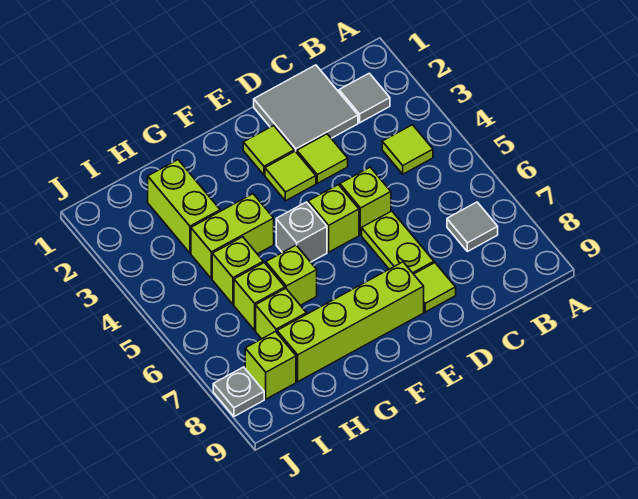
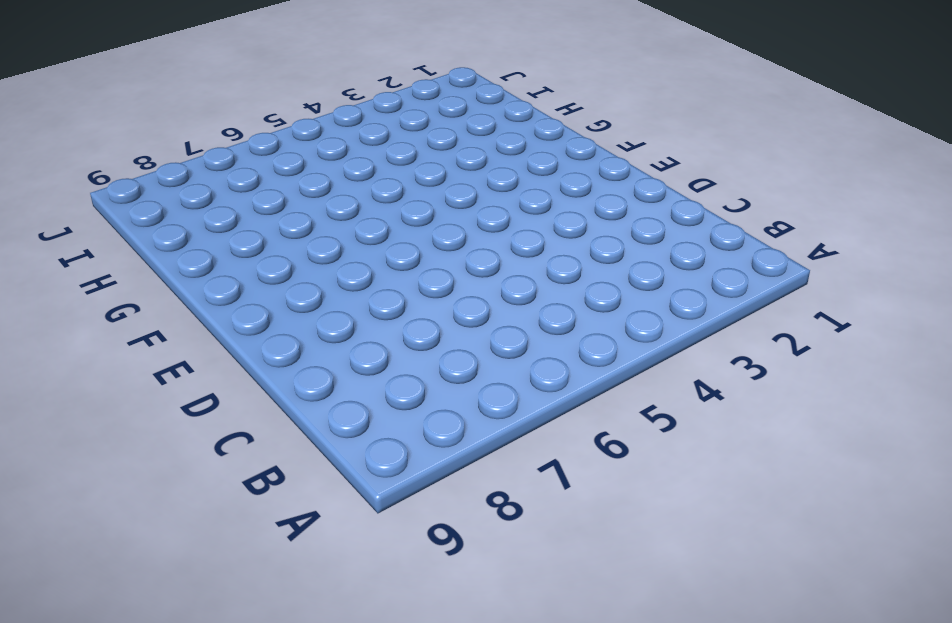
none -> grey tile B2 level 1
none -> lime tile B4 level 1
none -> grey tile B7 level 1

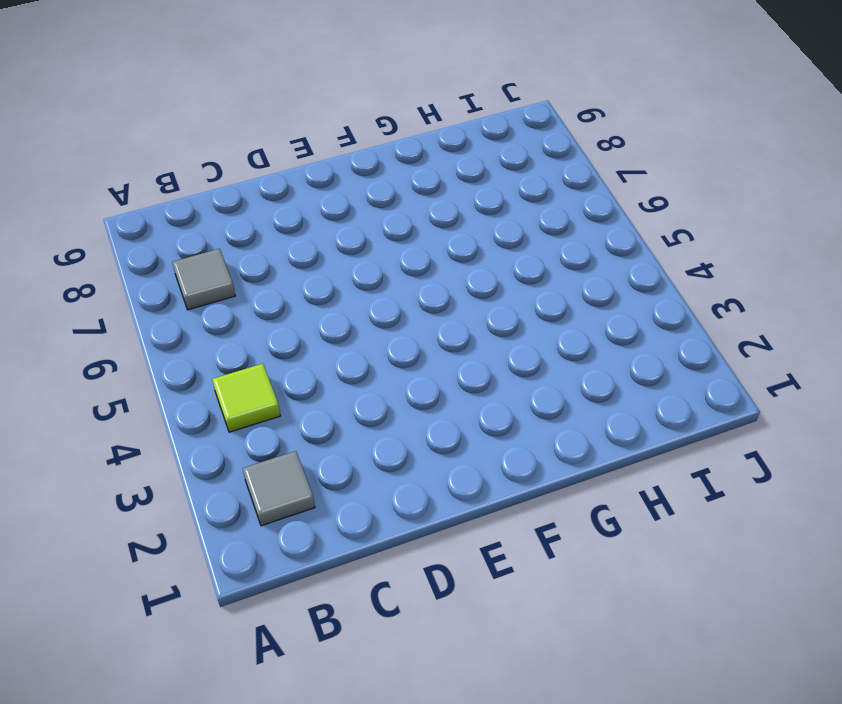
none -> grey tile C1:D2 level 1
none -> lime tile D3 level 1
none -> lime brick D5 level 1

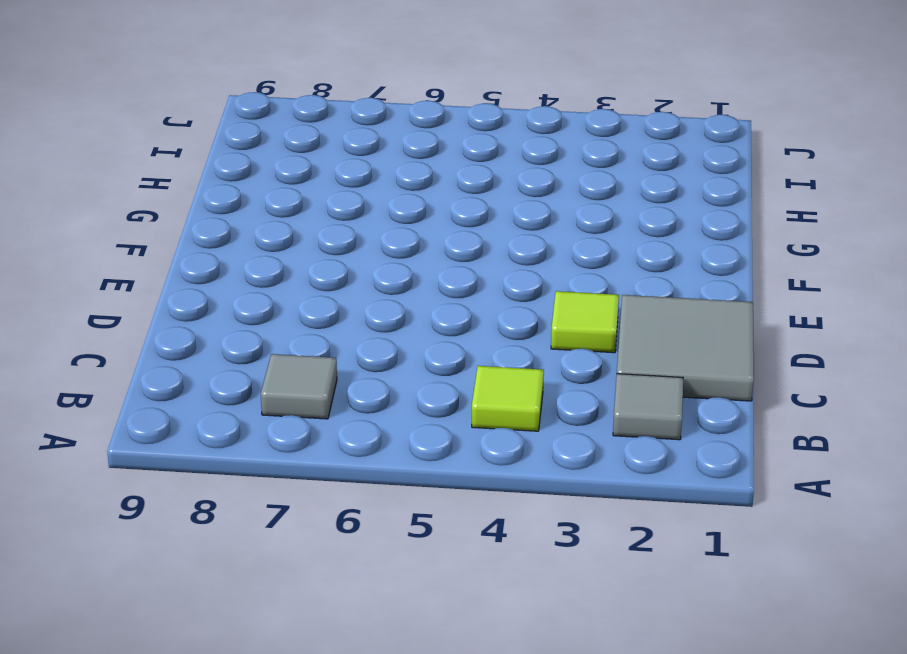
none -> lime brick D5 level 1
none -> lime plate D6:D7 level 1
none -> lime tile D8 level 1

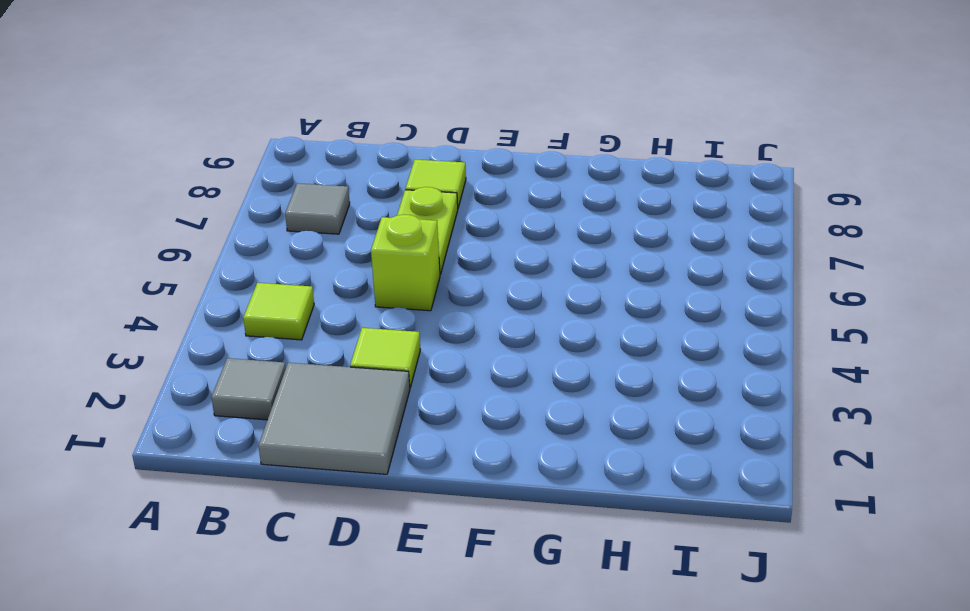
none -> lime tile E2 level 1
none -> lime tile E3 level 1
none -> lime brick E5 level 1

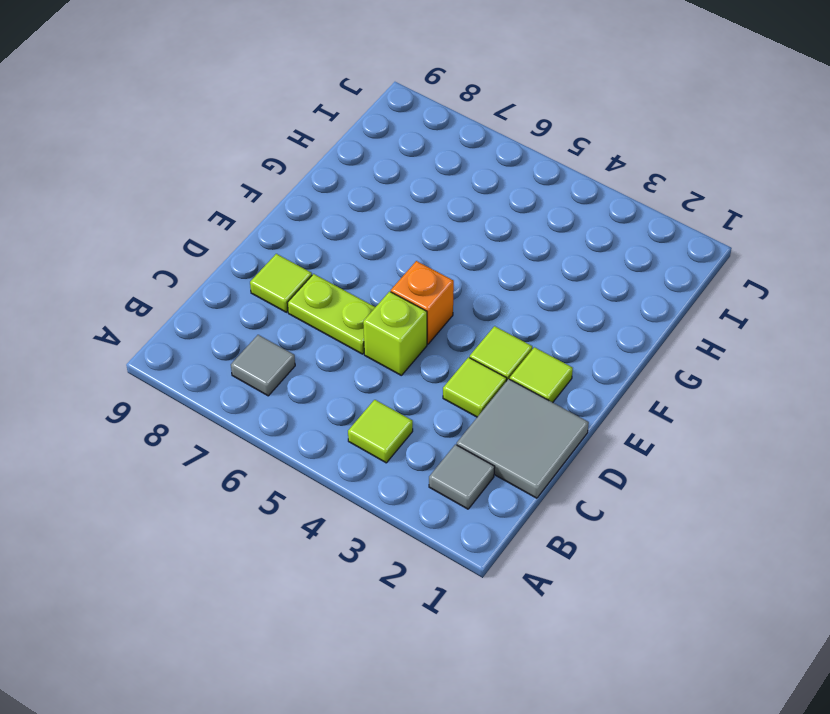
orange brick E5 level 1 -> lime brick E5 level 1
none -> lime brick E8:H8 level 1
none -> grey brick F5 level 1
none -> lime brick G4:H4 level 1

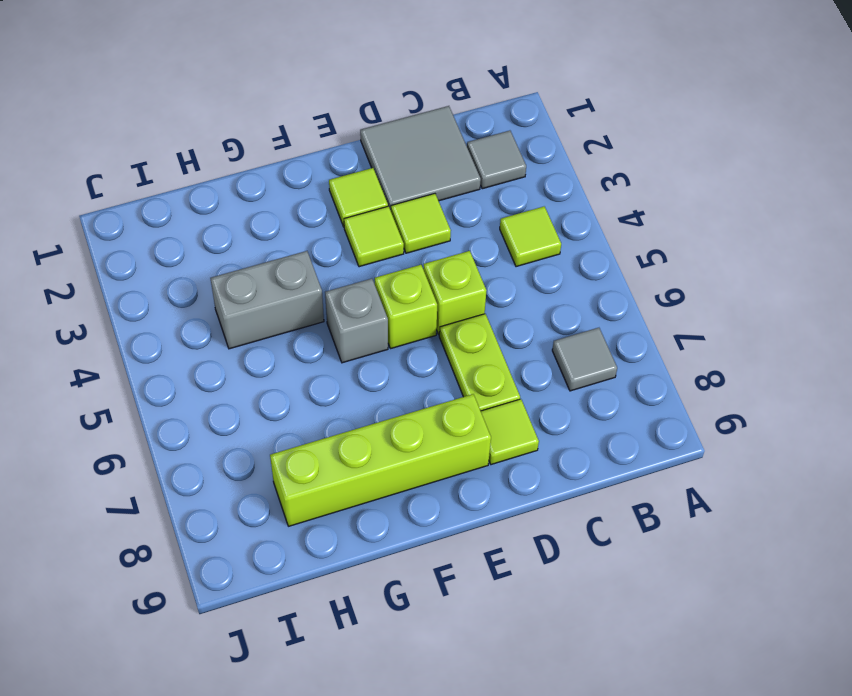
grey brick G4:H4 level 1 -> lime brick G4:H4 level 1
none -> lime brick G6 level 1
none -> lime brick H2:H3 level 1
none -> lime brick H5 level 1

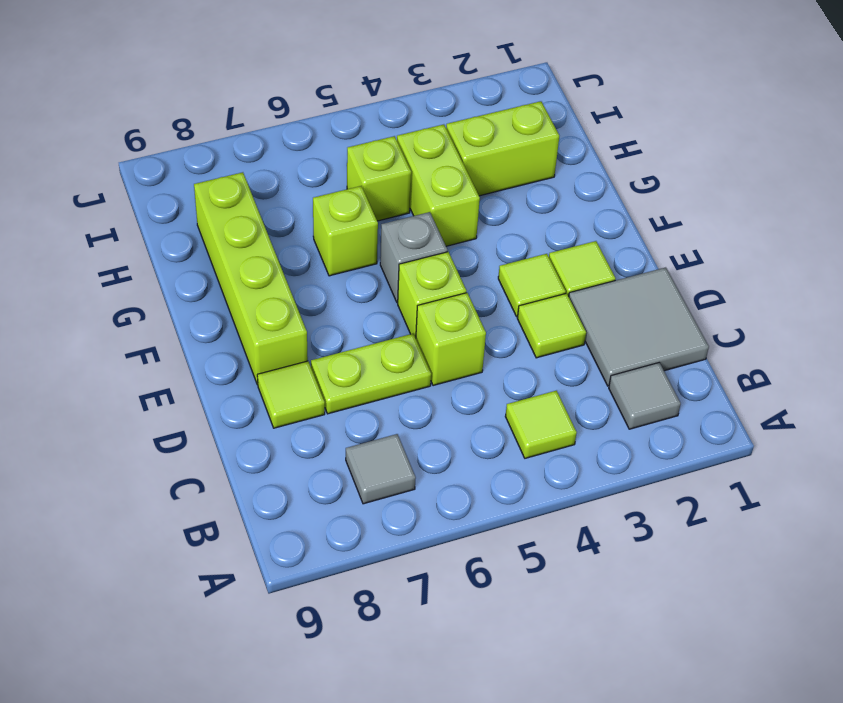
none -> lime brick H6 level 1
none -> lime brick H7 level 1
none -> lime brick I8 level 1

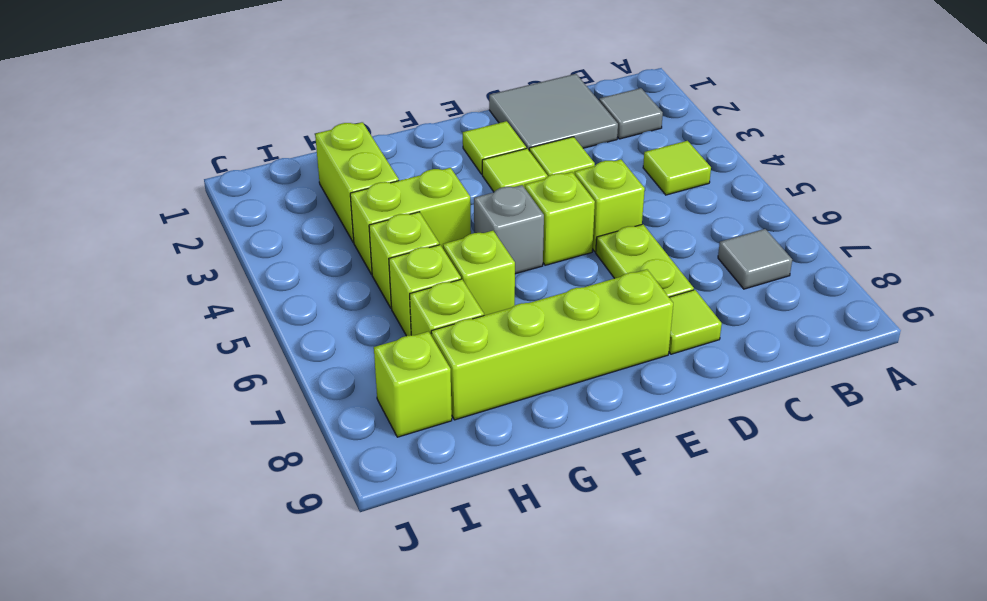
none -> grey plate J8 level 1

